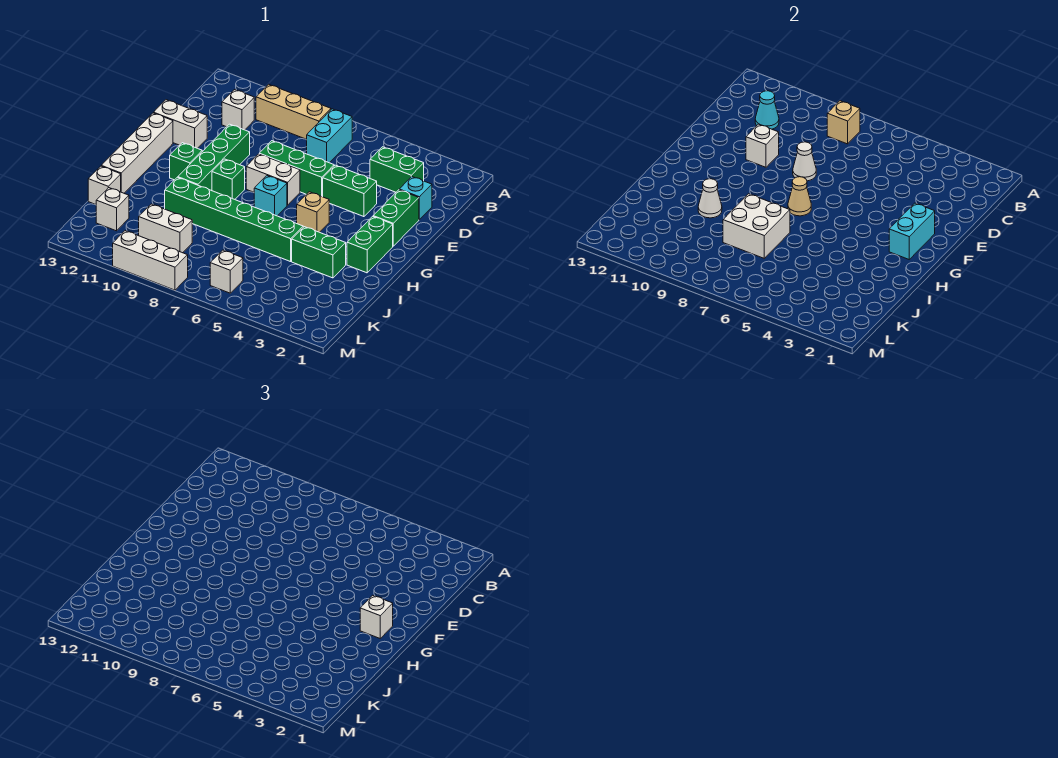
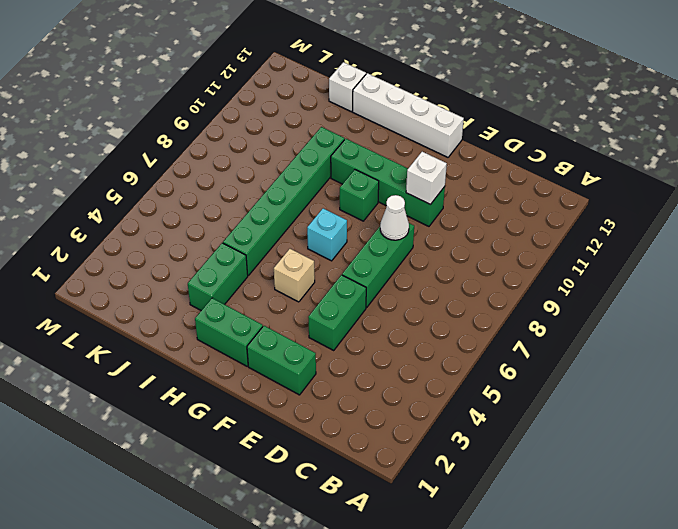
none -> cyan brick B7:C7 level 1
none -> tan brick B8:B10 level 1
none -> green brick C3:C4 level 1
none -> white brick C11 level 1

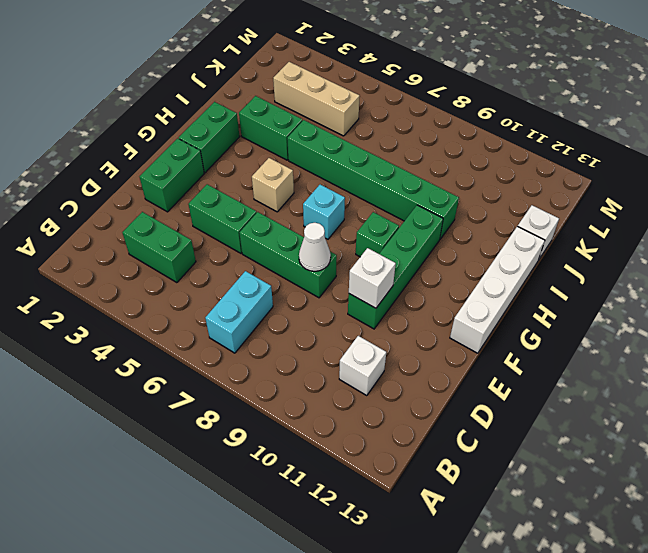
tan brick K3:K5 level 1 -> tan brick B8:B10 level 1
none -> cyan brick D2 level 1
none -> white brick E12:E13 level 1
none -> white brick F7:F8 level 1
none -> green brick G11 level 1

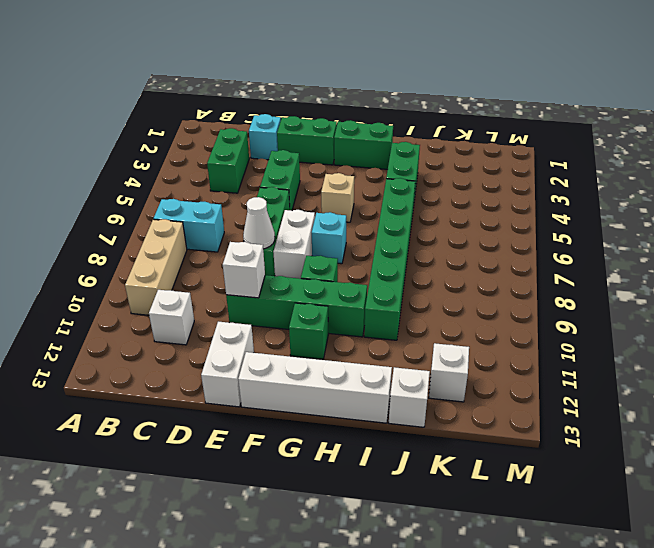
none -> white brick K9:K10 level 1
none -> white brick L6 level 1
none -> white brick M8:M10 level 1
none -> tan brick B8 level 2

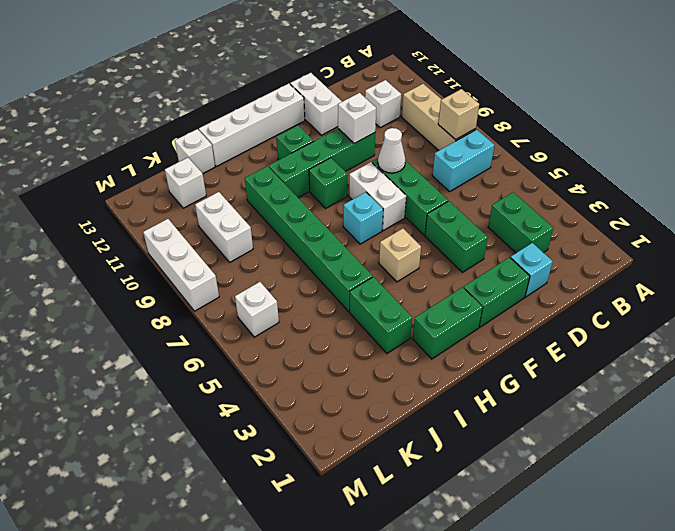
none -> cyan cone C11 level 2
none -> cyan brick F2:G2 level 2
none -> tan cone G7 level 2
none -> white brick I7:J8 level 2

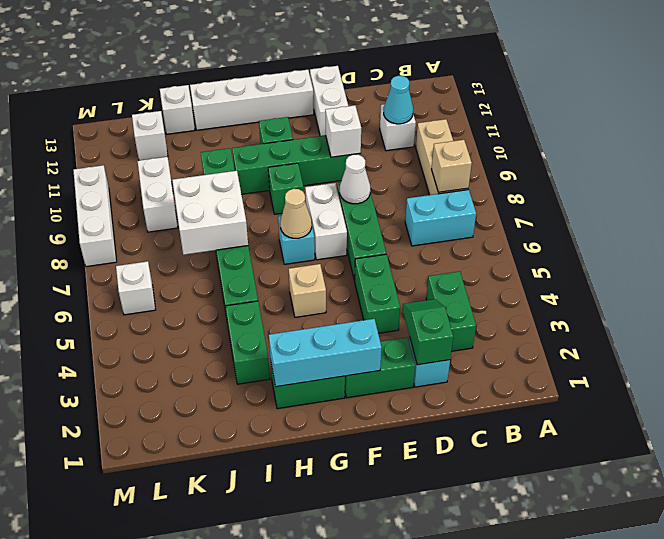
green slope D2:D3 level 2 top 2 -> none
cyan brick F2:H2 level 2 -> cyan brick F2:G2 level 2
none -> white cone I10 level 2
none -> white brick G2 level 3

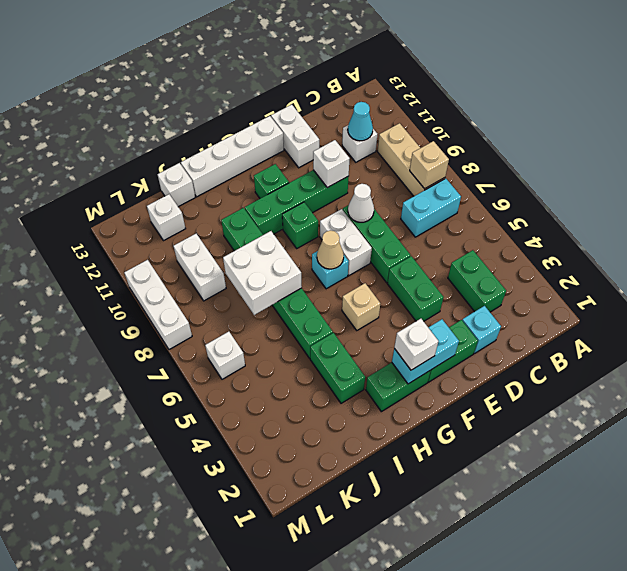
none -> white cone I10 level 2

